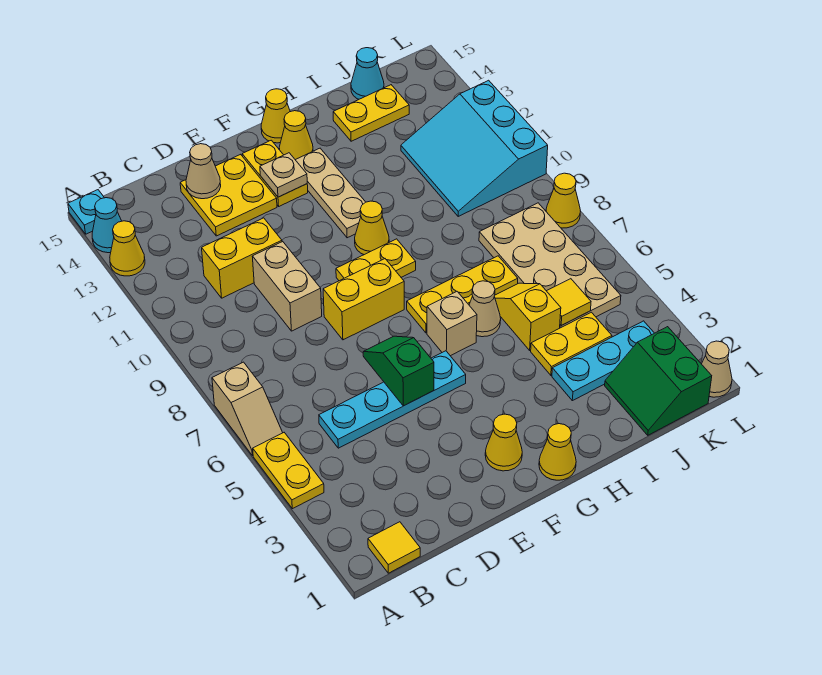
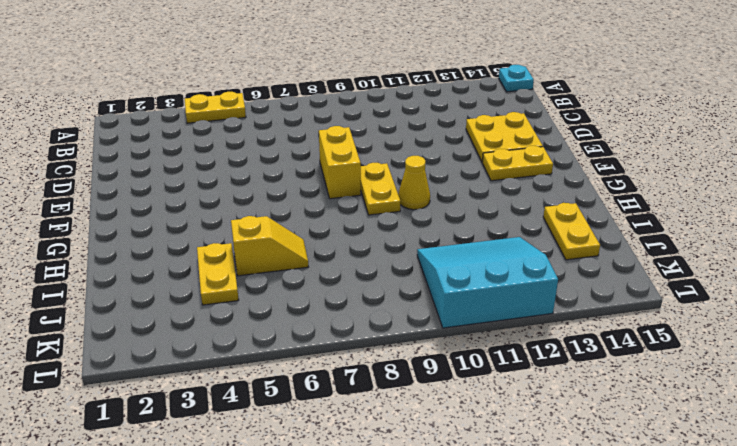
none -> tan slope A6:A7 level 1 top 7
none -> yellow cone A13 level 1
none -> cyan cone A14 level 1
none -> yellow tile B1 level 1

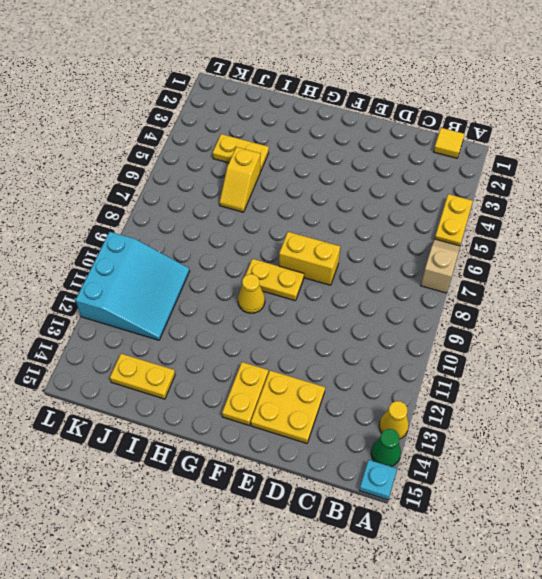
green cone A14 level 1 -> cyan cone A14 level 1
none -> cyan plate C5:F5 level 1
none -> yellow brick C11:D11 level 1
none -> tan brick D9:D10 level 1
none -> yellow cone F2 level 1

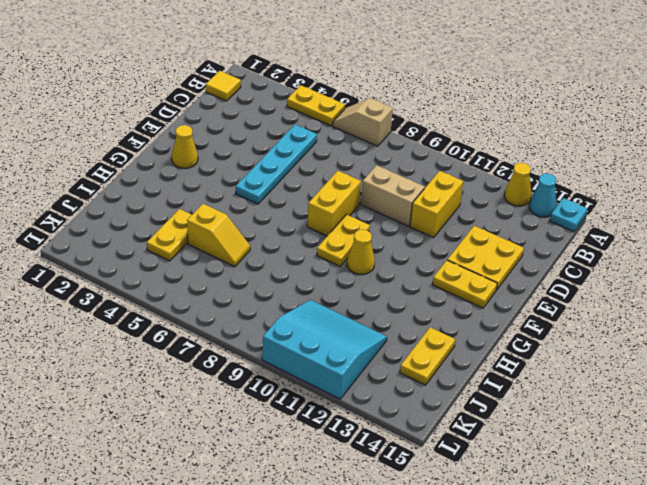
none -> yellow cone G1 level 1
none -> tan brick G6 level 1
none -> yellow plate G7:I7 level 1
none -> tan plate G11:G13 level 1

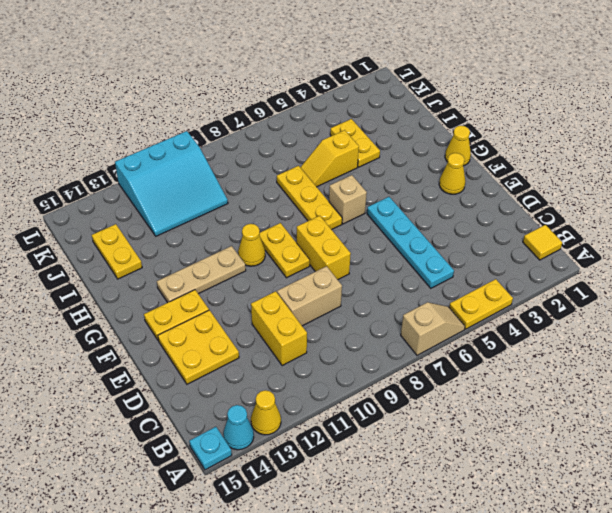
none -> yellow cone G14 level 1
none -> yellow cone G15 level 1
none -> tan cone H6 level 1
none -> cyan plate I3:K3 level 1

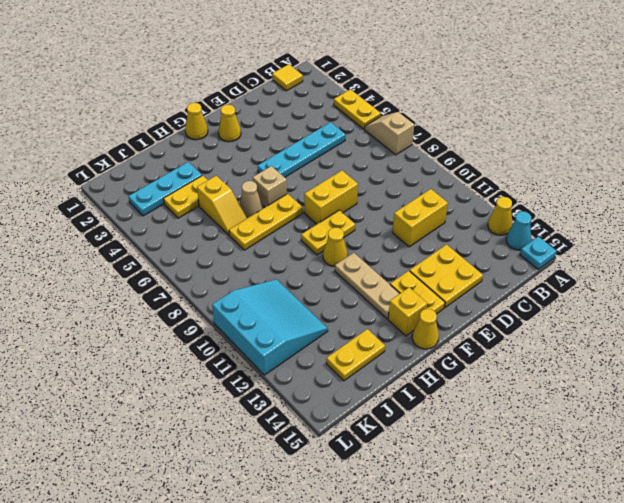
yellow brick G14 level 1 -> yellow cone G14 level 1
none -> tan brick D9:D10 level 1
none -> green slope J1:K2 level 1 top K
none -> tan plate J5:K8 level 1
none -> cyan cone J15 level 1

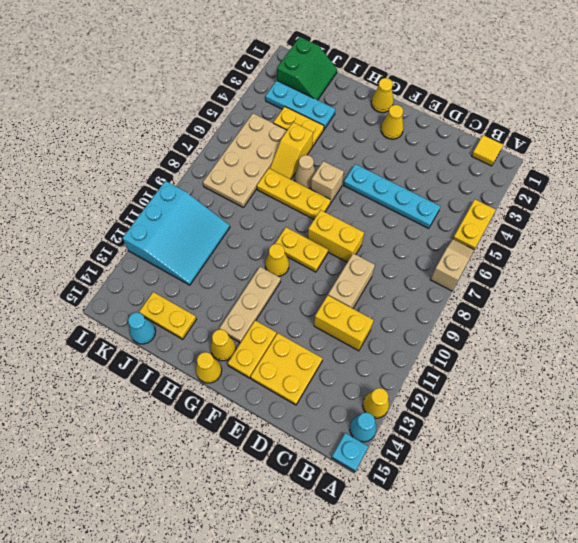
none -> tan cone L1 level 1
none -> yellow cone L8 level 1
none -> tan cone D14 level 2
none -> green slope E5:E6 level 2 top 5

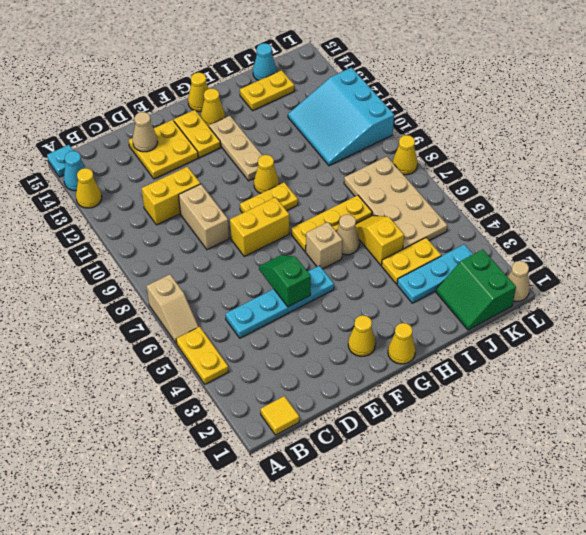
none -> tan plate F13 level 2
none -> yellow tile J5 level 2

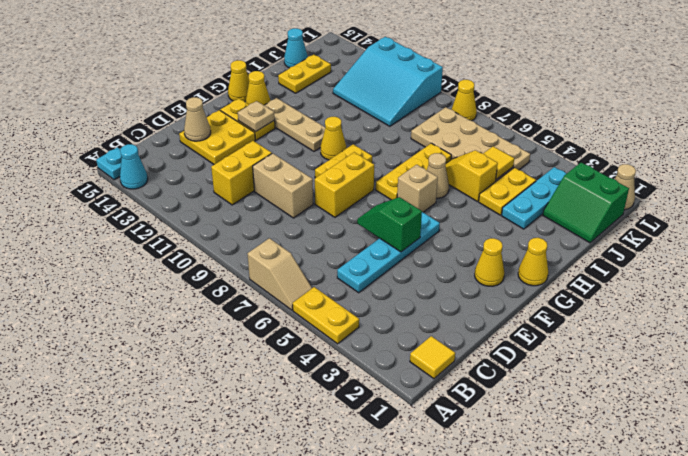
none -> yellow cone A13 level 1

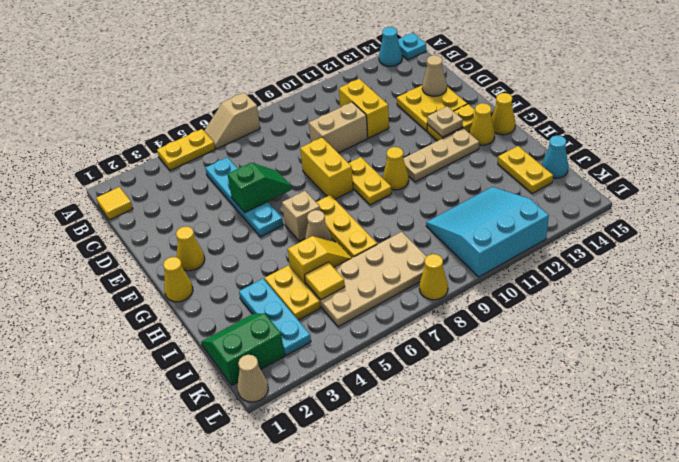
none -> yellow cone A13 level 1

